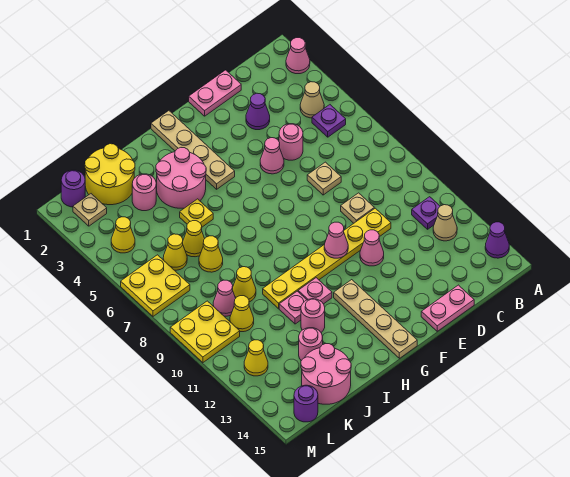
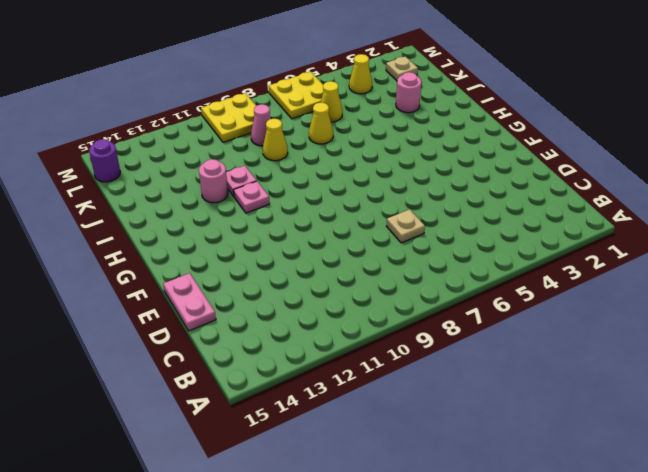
none -> pink cone A2 level 1
none -> purple cone A14 level 1
none -> tan cone B4 level 1
none -> purple plate B5 level 1

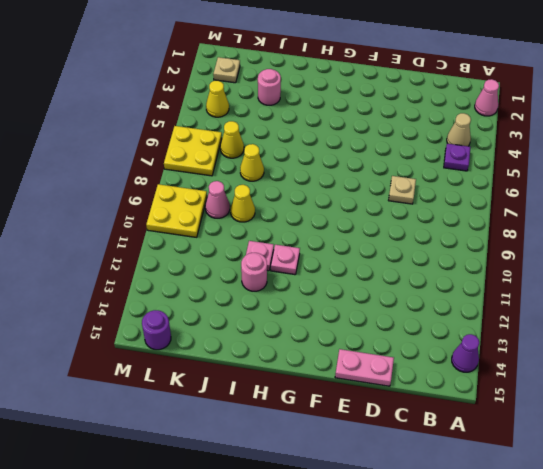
none -> purple plate B11 level 1
none -> tan cone B12 level 1
none -> pink plate D1:E1 level 1
none -> purple cone D3 level 1

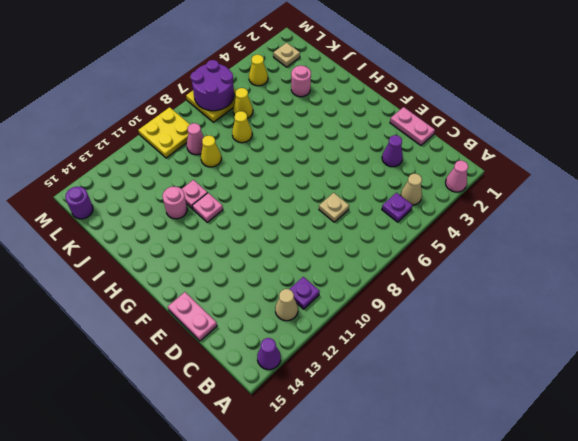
purple round brick L6:M7 level 2 -> none
none -> pink round brick D5 level 1
none -> tan plate D9 level 1
none -> yellow plate D10:I10 level 1
none -> pink cone E5 level 1

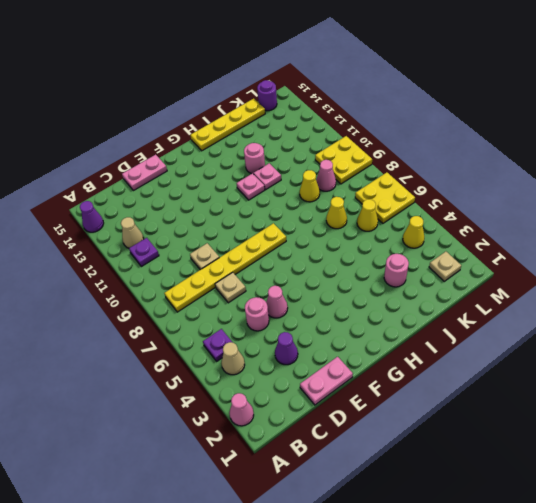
yellow plate B8:G8 level 1 -> yellow plate D10:I10 level 1
yellow plate H15:K15 level 1 -> pink round brick J14:K15 level 1
none -> pink cone E11 level 1
none -> tan plate G1:G4 level 1
none -> tan plate G12:G15 level 1
none -> pink round brick H3:I4 level 1

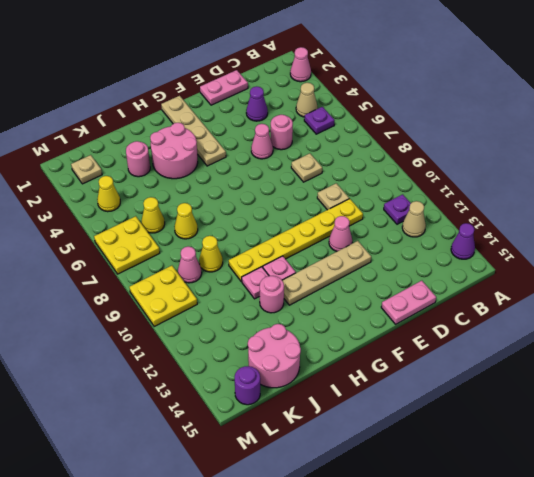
tan plate E12:H12 level 1 -> tan plate G12:G15 level 1
none -> yellow plate I5 level 1
none -> yellow round brick J1:K2 level 1
none -> yellow cone J6 level 1
none -> pink round brick J13 level 1

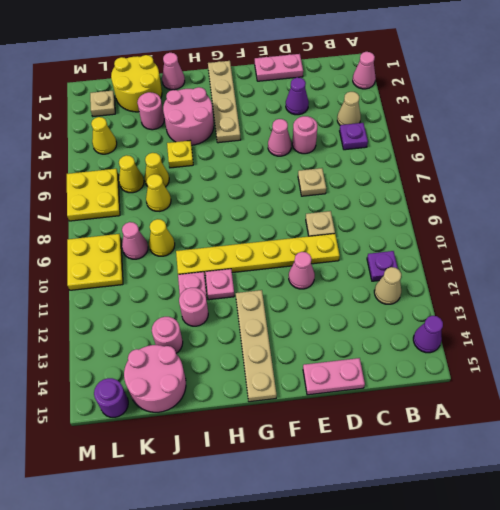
pink cone I1 level 1 -> pink cone F10 level 2
none -> yellow cone K10 level 1
none -> purple round brick L1 level 1
none -> yellow cone L12 level 1

